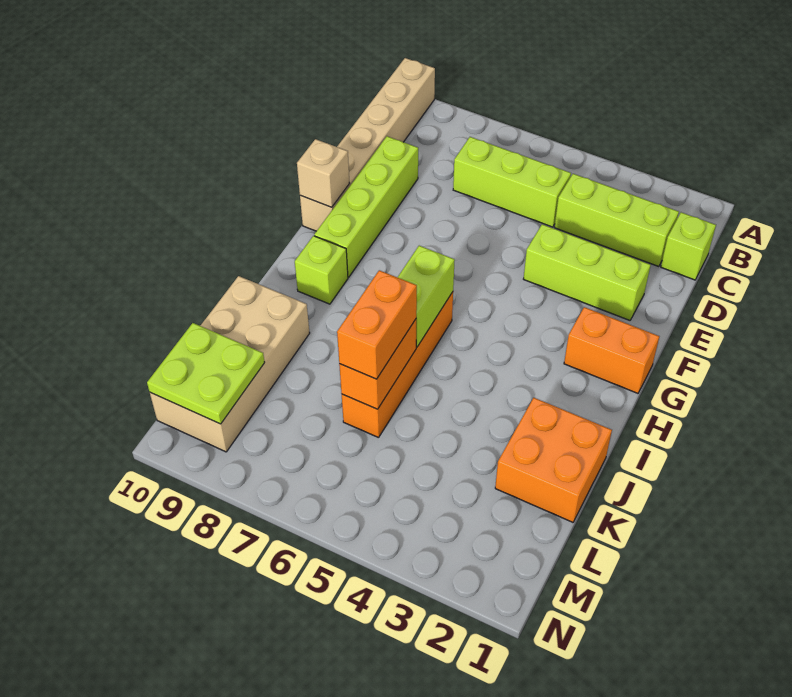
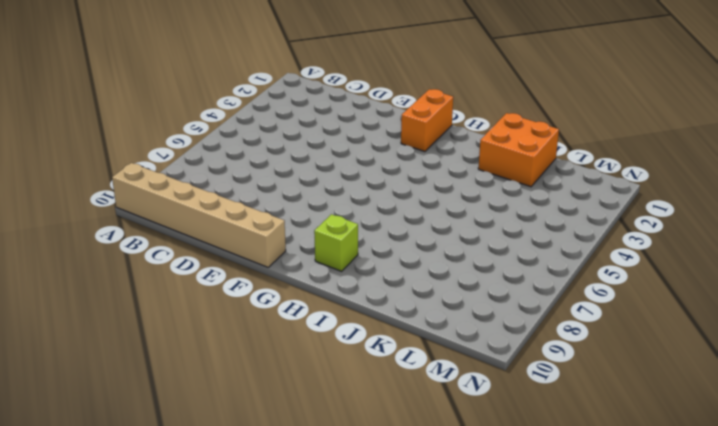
none -> lime brick C1 level 1
none -> lime brick C2:C4 level 1
none -> lime brick C5:C7 level 1

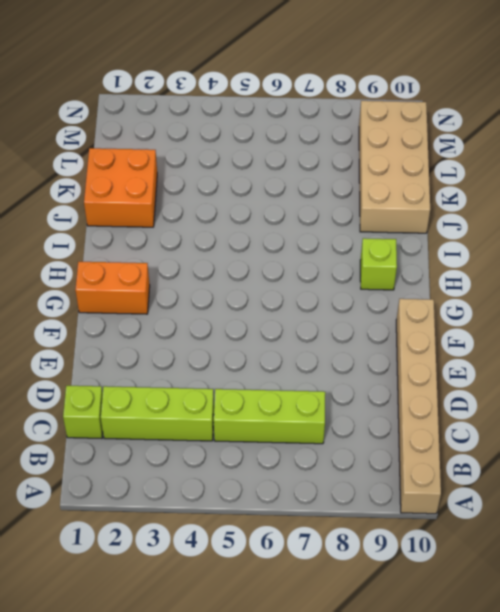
none -> lime brick D9:G9 level 1
none -> lime brick E2:E4 level 1
none -> orange brick H6:K6 level 1

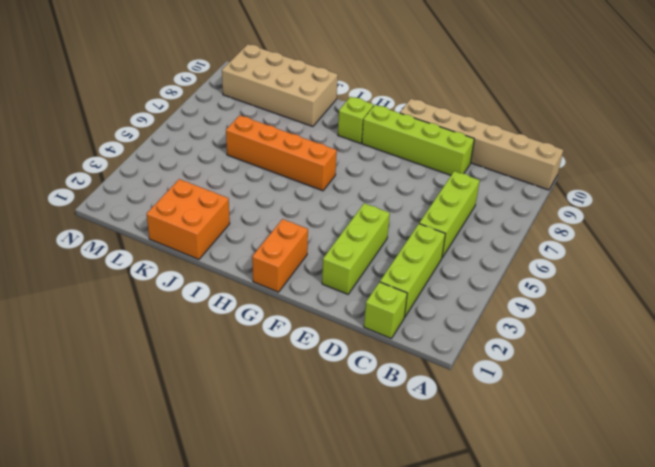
none -> tan brick F10 level 2
none -> lime brick H6:I6 level 2
none -> orange brick J6:K6 level 2

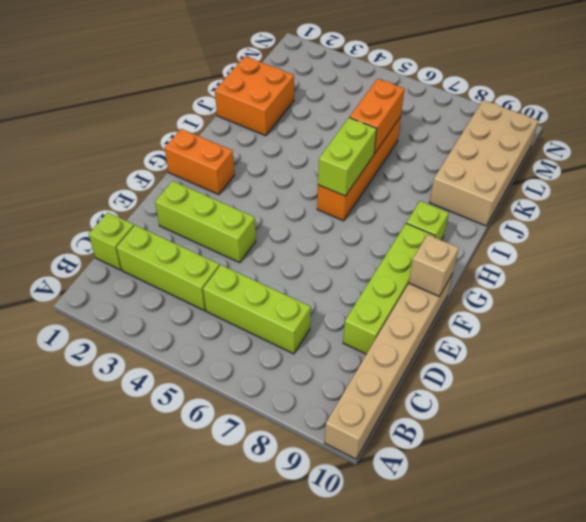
none -> lime plate L9:M10 level 2
none -> orange brick J6:K6 level 3

